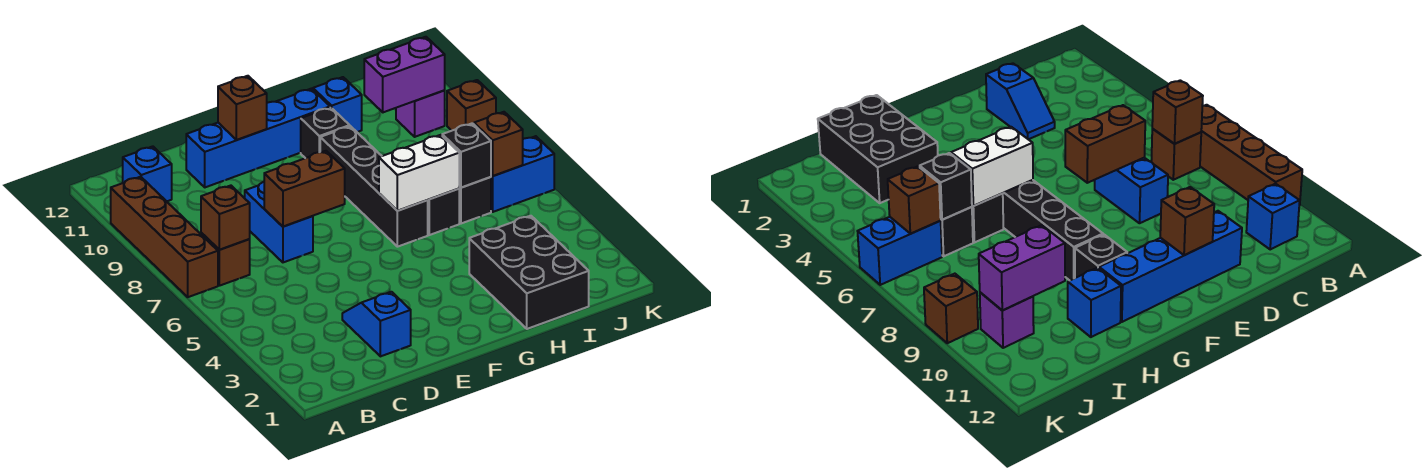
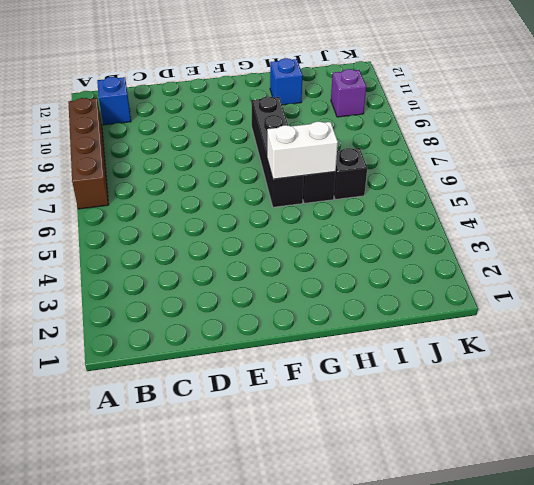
none -> brown brick B7 level 1
none -> blue slope D2:D3 level 1 top 2
none -> blue brick D7:D8 level 1

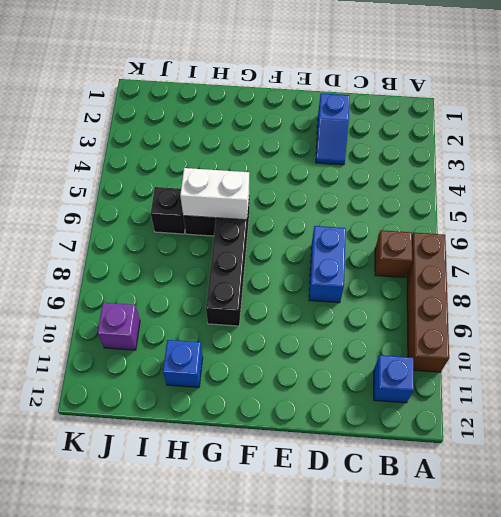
none -> blue brick D11:G11 level 1
none -> black brick G10 level 1
none -> black brick H1:I3 level 1

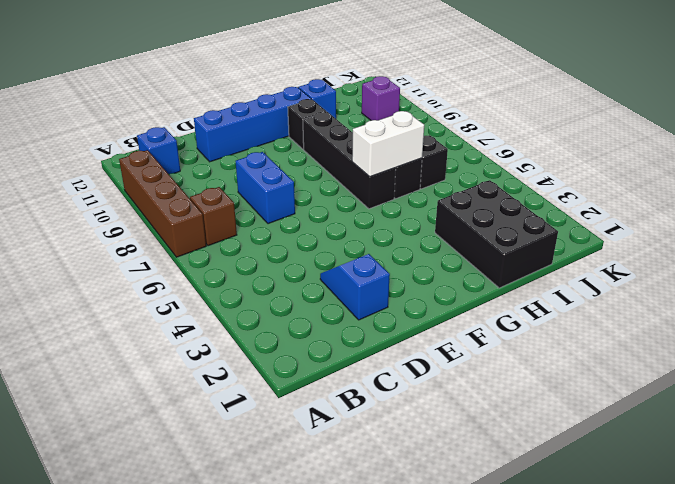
none -> blue brick J6:K6 level 1
none -> brown brick K9 level 1
none -> brown brick B7 level 2

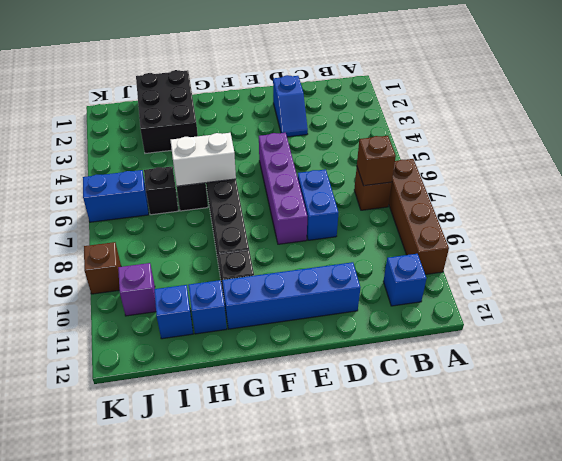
purple brick E5:E8 level 1 -> none
blue brick I11 level 1 -> none
none -> brown brick D7:E7 level 2
none -> brown brick E11 level 2
none -> black brick I6 level 2

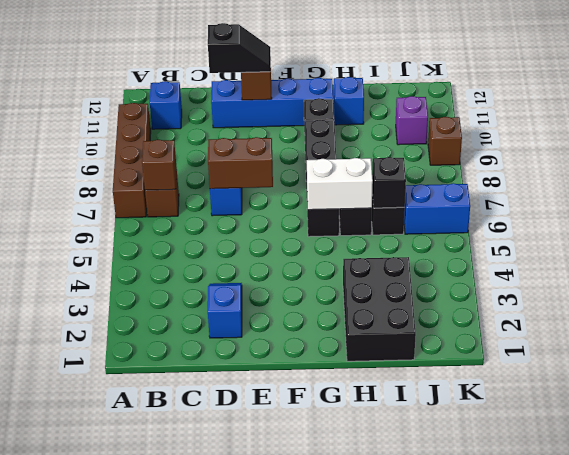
black slope D11:E11 level 3 top D -> none
none -> purple brick I10:J10 level 2
none -> brown brick J6 level 2

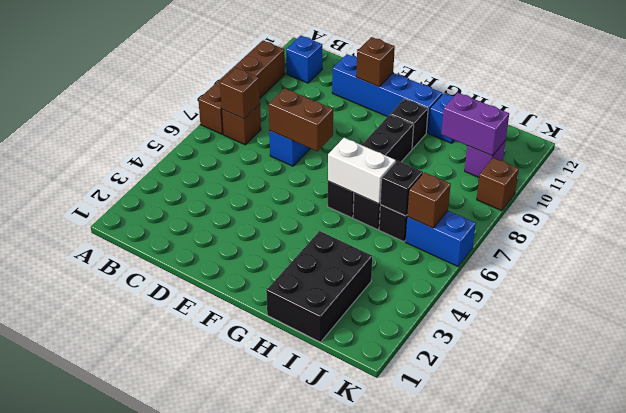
none -> blue slope D2:D3 level 1 top 2

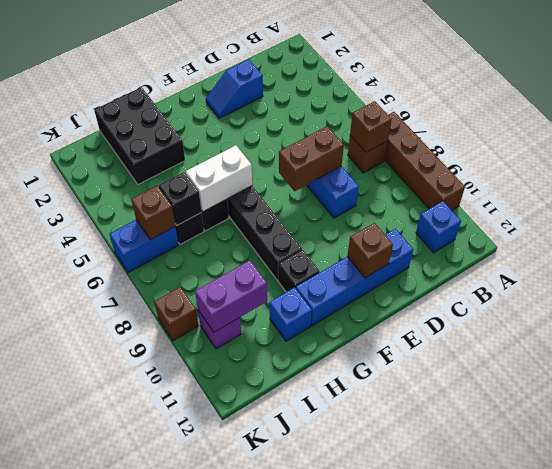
blue slope D2:E2 level 1 top D -> blue slope D2:D3 level 1 top 2

